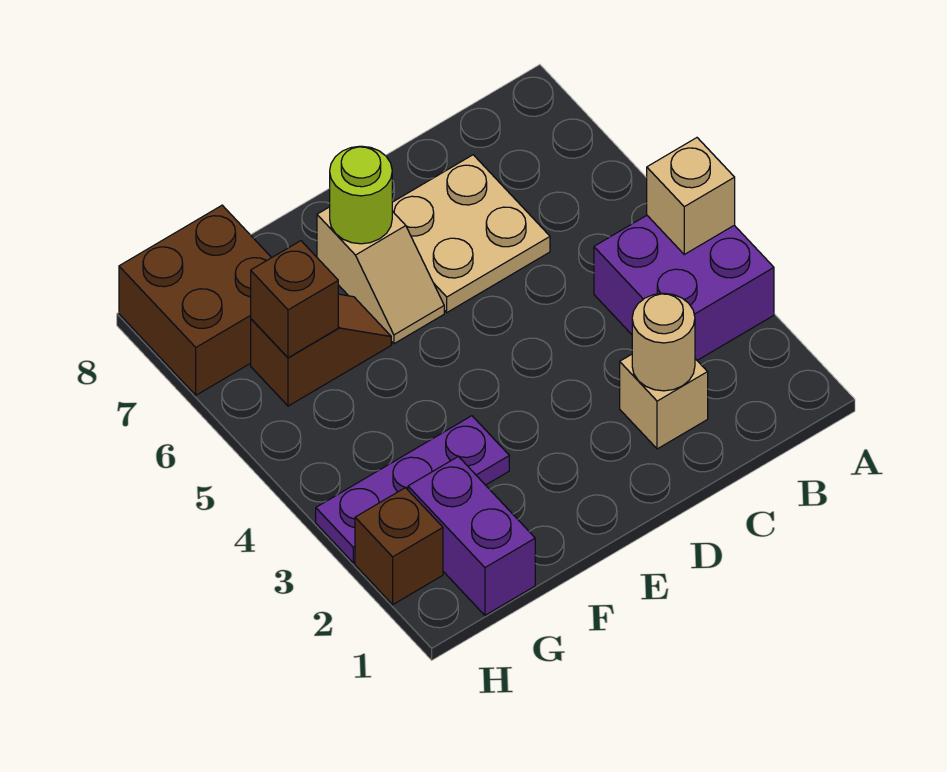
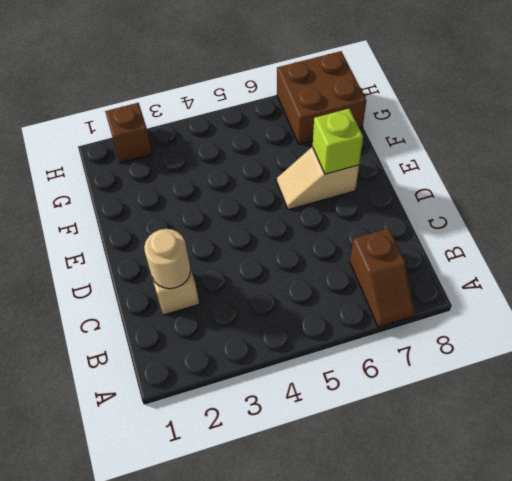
brown slope A7:B7 level 1 top B -> brown slope F6:G6 level 1 top G
lime brick E7 level 2 -> lime round brick E7 level 2
none -> purple brick A3:B4 level 1
none -> tan plate C6:D7 level 1
none -> purple plate F3:H3 level 1

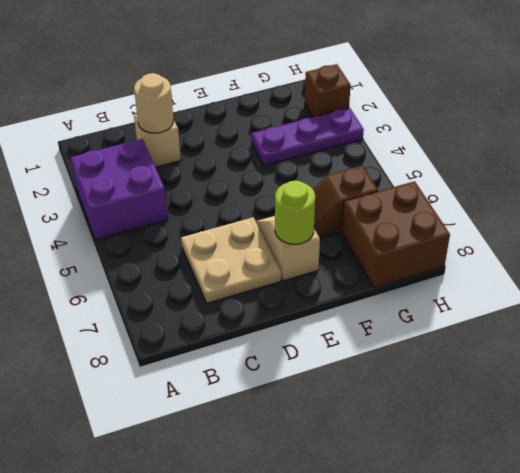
none -> purple brick G1:G2 level 1
none -> tan brick A4 level 2
none -> brown brick G6 level 2

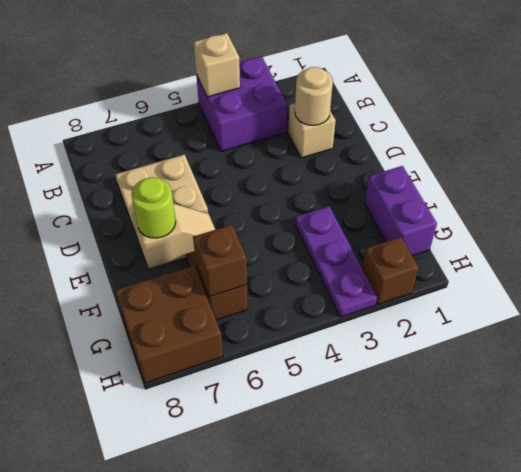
purple brick F1:G1 level 1 -> purple brick G1:G2 level 1

